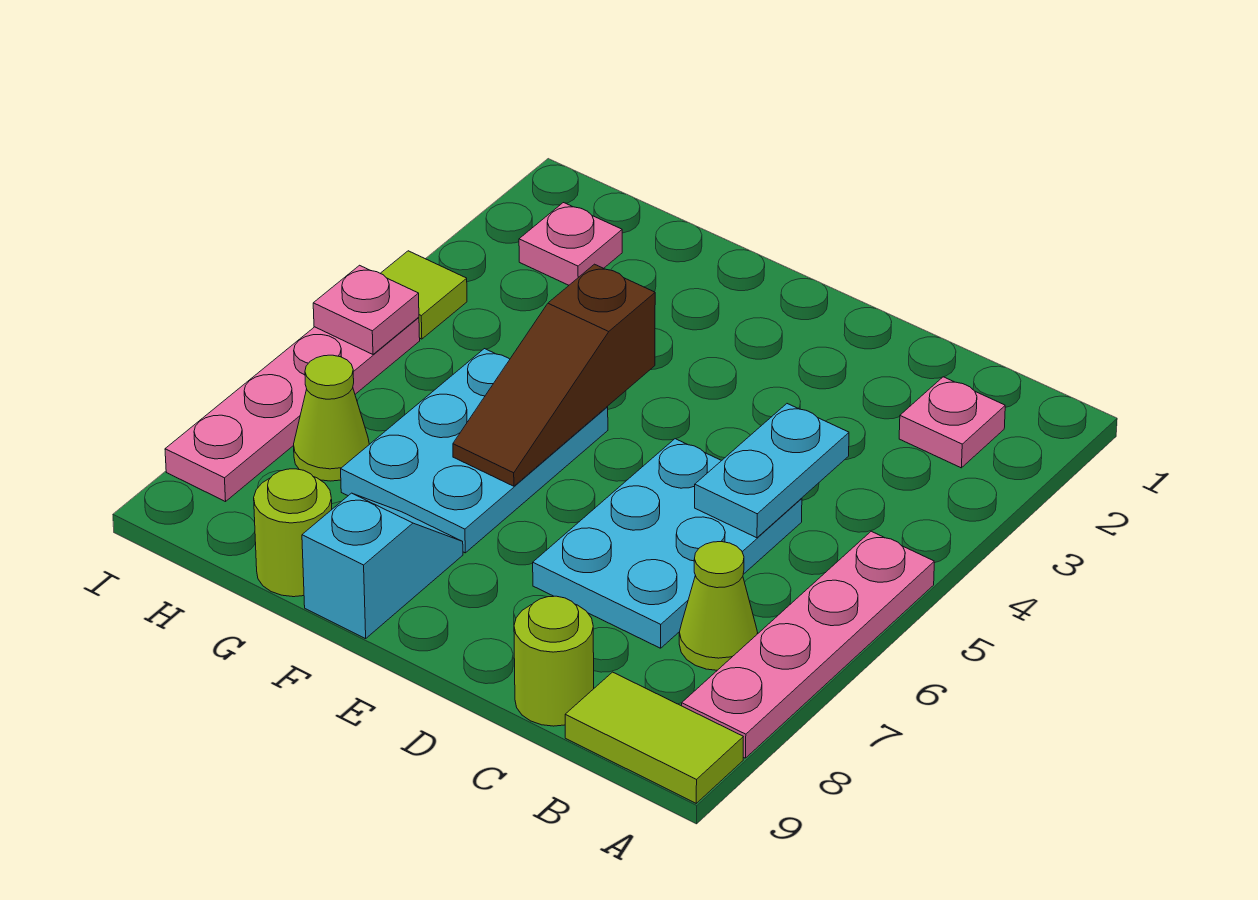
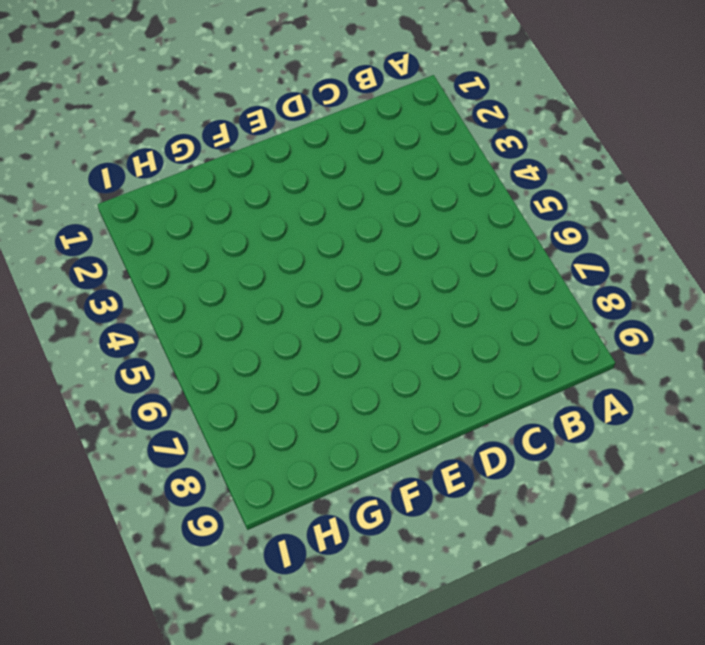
none -> pink plate A5:A8 level 1
none -> lime tile A9:B9 level 1
none -> pink plate B2 level 1

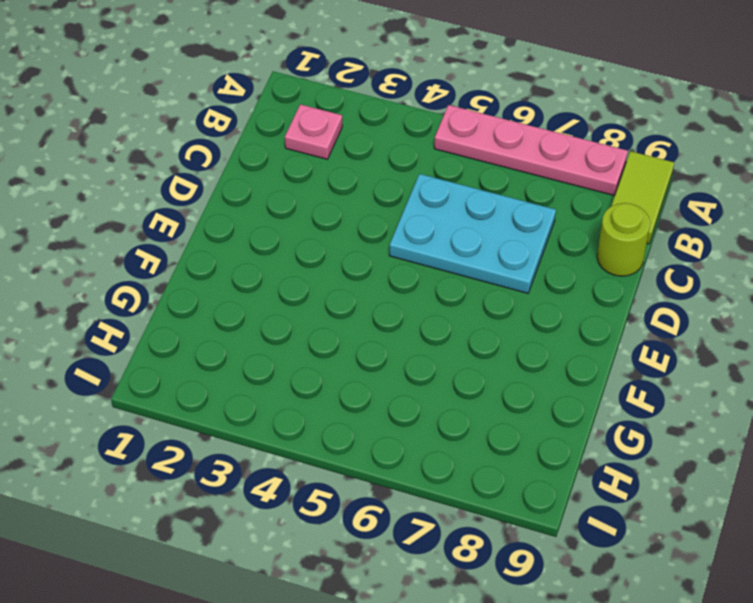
none -> lime cone B7 level 1
none -> cyan plate F5:G7 level 1
none -> cyan slope F8:F9 level 1 top 9

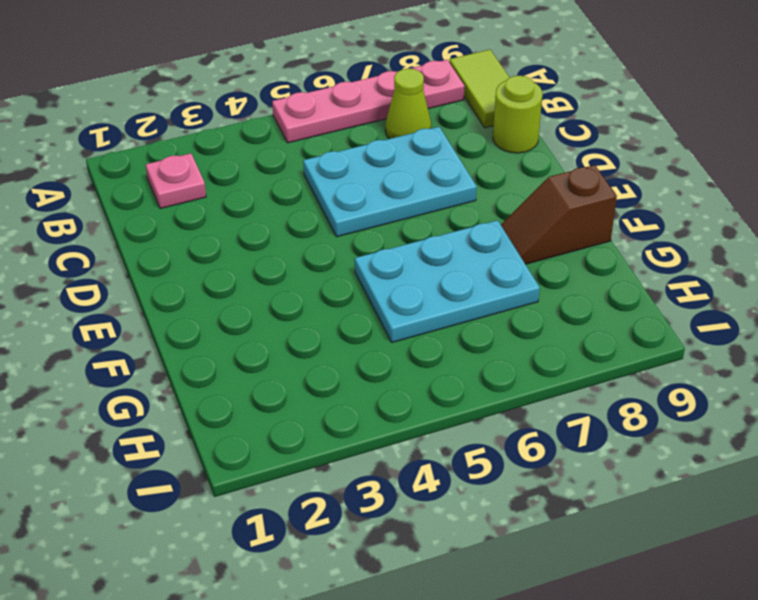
brown slope F8:F9 level 1 top 9 -> cyan slope F8:F9 level 1 top 9
none -> lime round brick G9 level 1
none -> pink plate H2 level 1
none -> lime cone H7 level 1

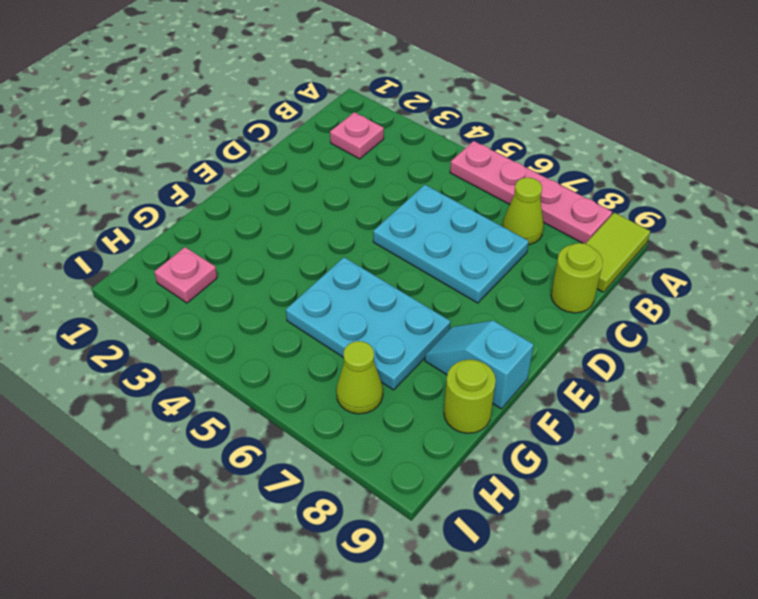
none -> lime tile I4 level 1
none -> pink plate I5:I8 level 1
none -> cyan plate C4:C5 level 2

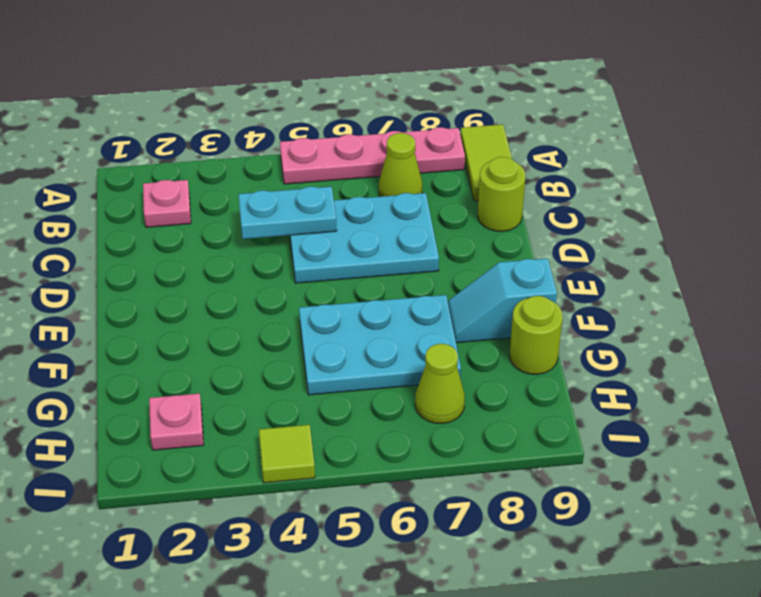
none -> pink plate I5:I8 level 1
none -> brown slope F4:F6 level 2 top 4
none -> pink plate I5 level 2

